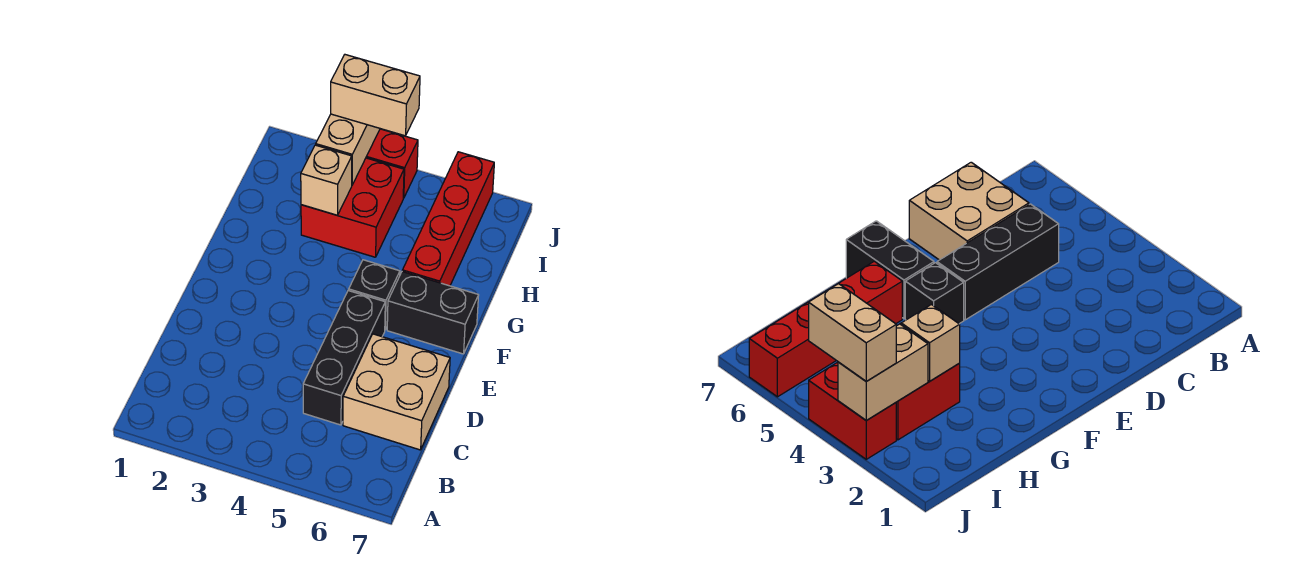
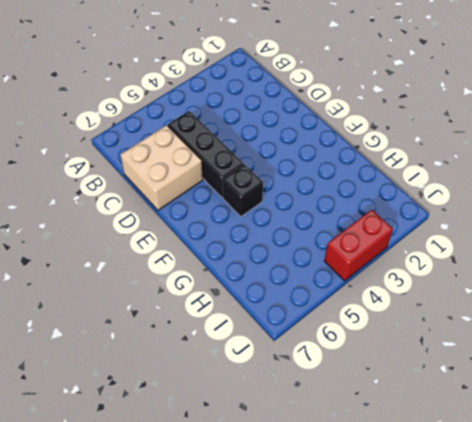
none -> black brick F6:F7 level 1
none -> red brick G6:J6 level 1

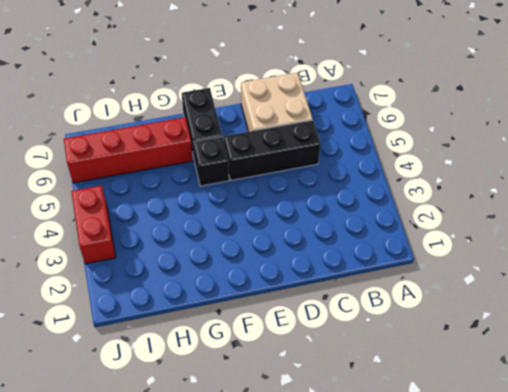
none -> red brick H3:I4 level 1
none -> tan brick H3 level 2

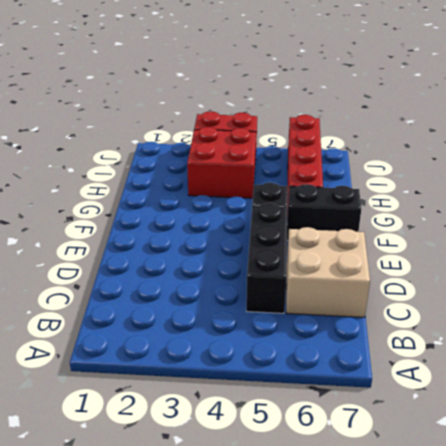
none -> tan brick H3 level 2
none -> tan brick I3:J3 level 2

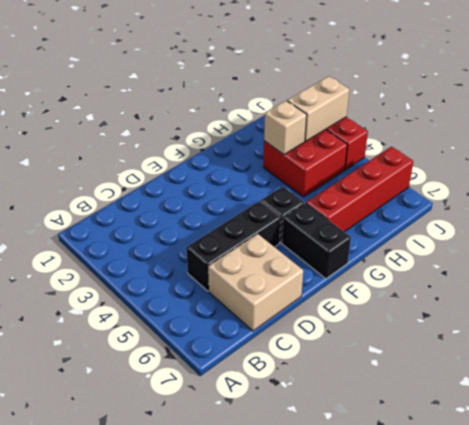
none -> tan brick J3:J4 level 3

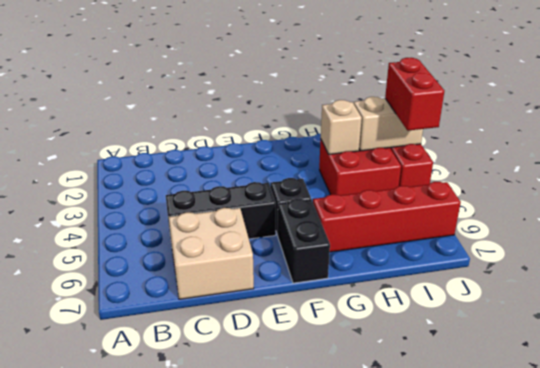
red brick J3:J4 level 3 -> tan brick J3:J4 level 3

